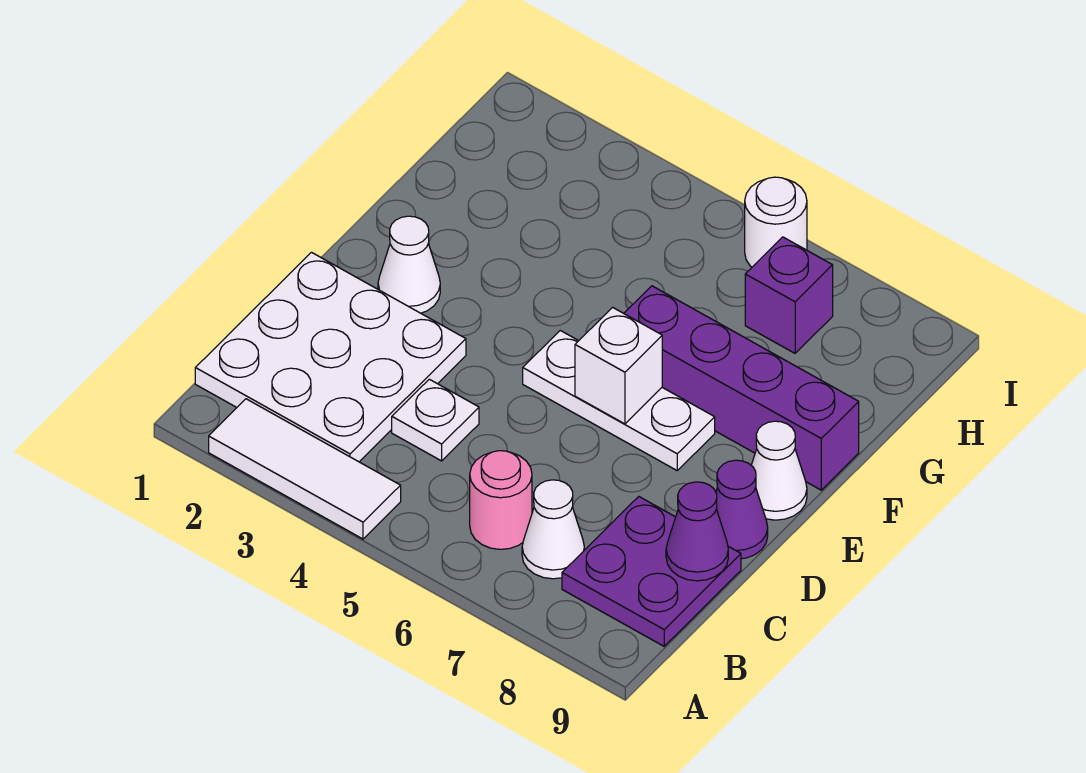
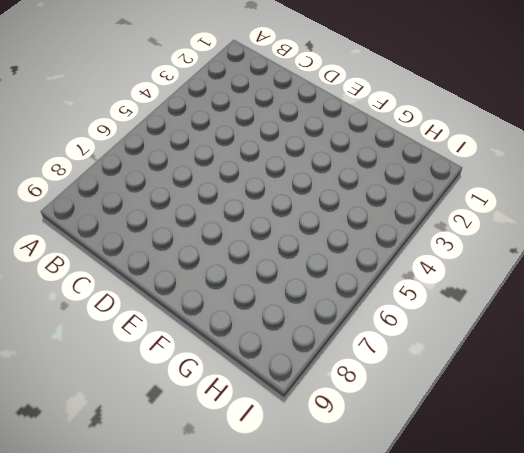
none -> white tile A2:A4 level 1
none -> white plate B1:D3 level 1
none -> pink round brick B6 level 1

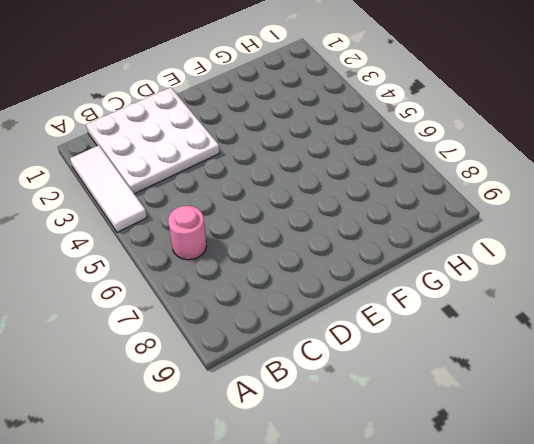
none -> white cone B7 level 1
none -> purple plate B8:C9 level 1
none -> white plate C4 level 1

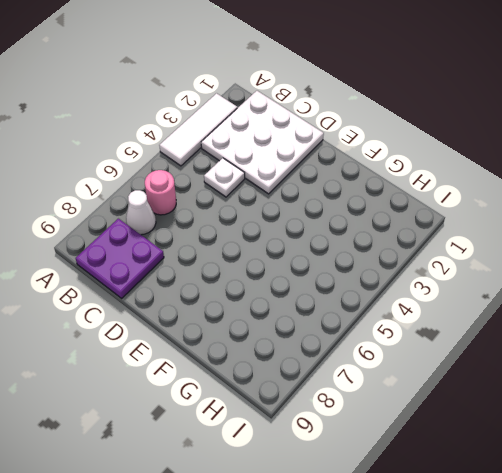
none -> purple cone D9 level 1
none -> white cone E2 level 1
none -> white plate E5:E7 level 1

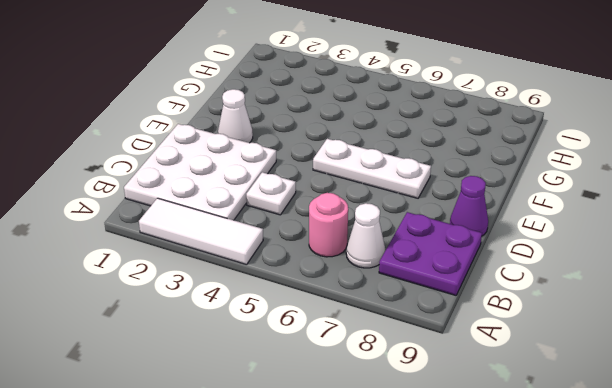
none -> white cone E9 level 1
none -> purple brick F6:F9 level 1
none -> purple brick H7 level 1

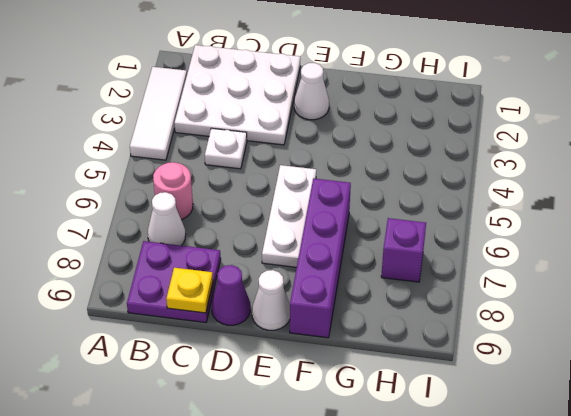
yellow plate C9 level 2 -> purple cone C9 level 2
none -> white round brick I6 level 1
none -> white brick E6 level 2

